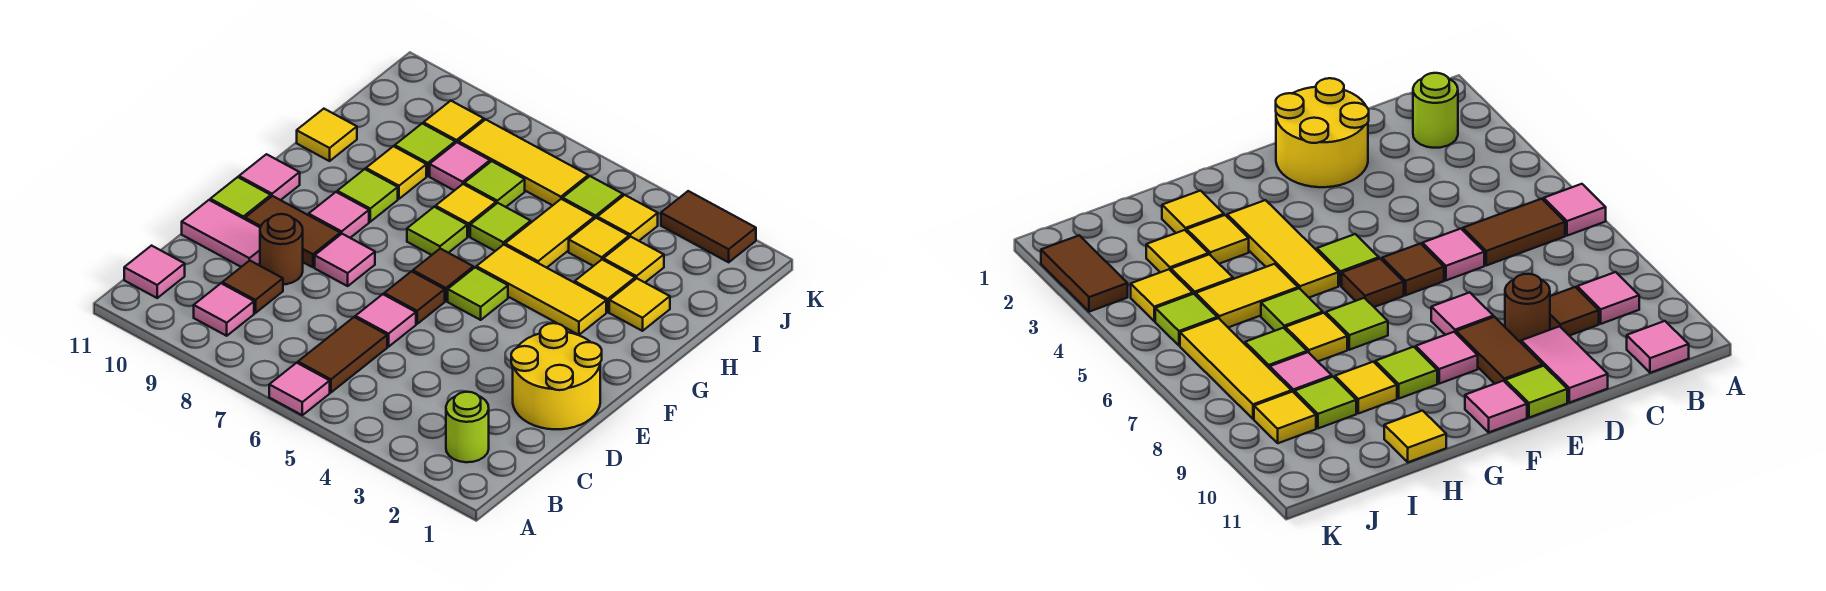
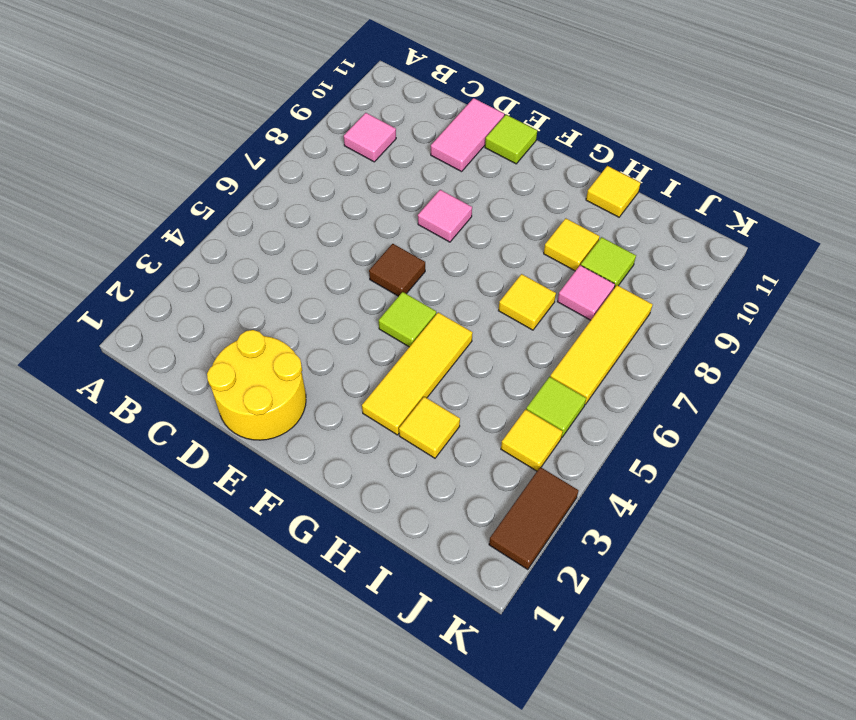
none -> pink tile A6 level 1
none -> lime round brick B2 level 1
none -> brown tile B6:C6 level 1
none -> pink tile B11 level 1

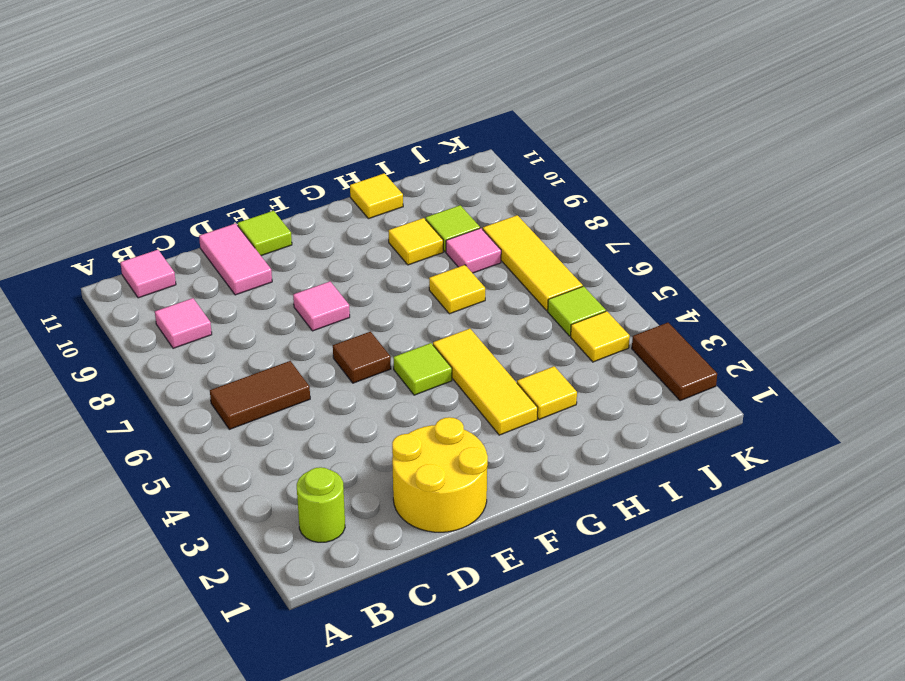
none -> pink tile A6 level 1
none -> brown tile C9 level 1
none -> pink tile D6 level 1
none -> brown round brick D9 level 1

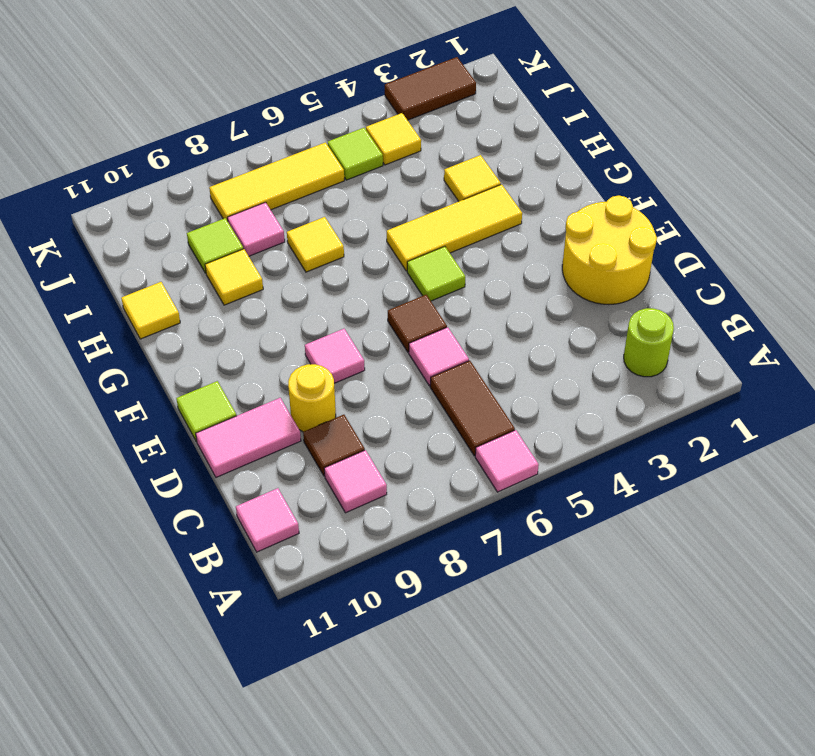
yellow round brick D9 level 1 -> brown round brick D9 level 1
none -> brown tile E9:E10 level 1
none -> brown tile F6 level 1
none -> pink tile F9 level 1
none -> pink tile F11 level 1

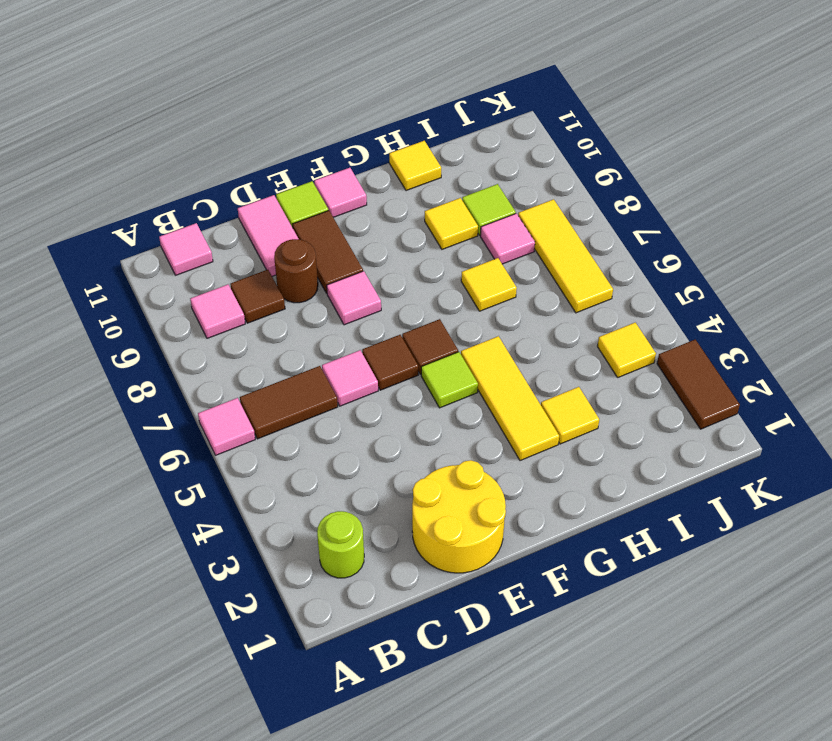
none -> pink tile F9 level 1
none -> lime tile G7 level 1
none -> lime tile G9 level 1
none -> yellow tile H2 level 1

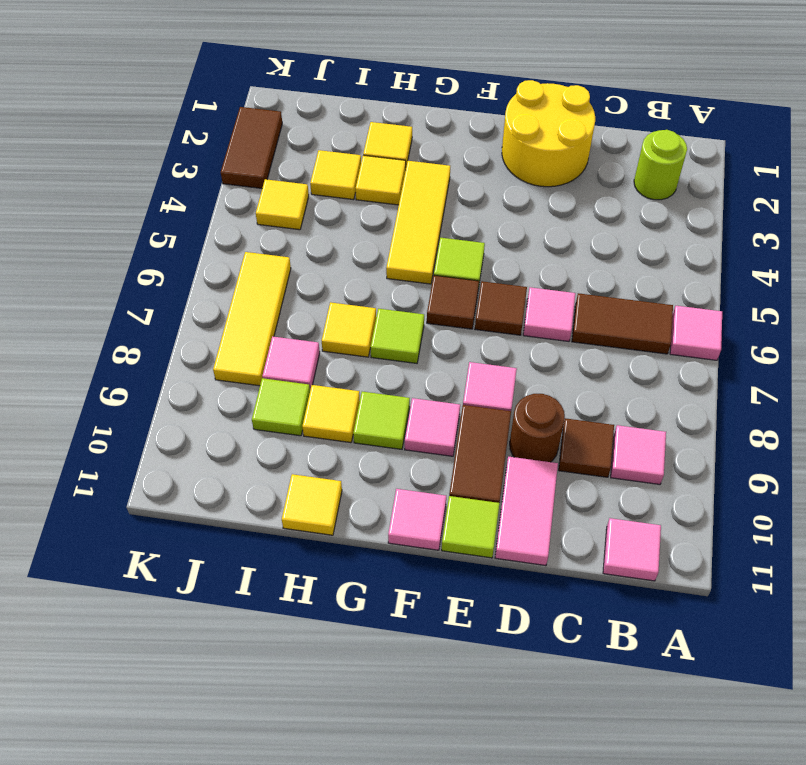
none -> yellow tile H5:I5 level 1
none -> lime tile H6 level 1
none -> yellow tile I4 level 1
none -> lime tile I7 level 1

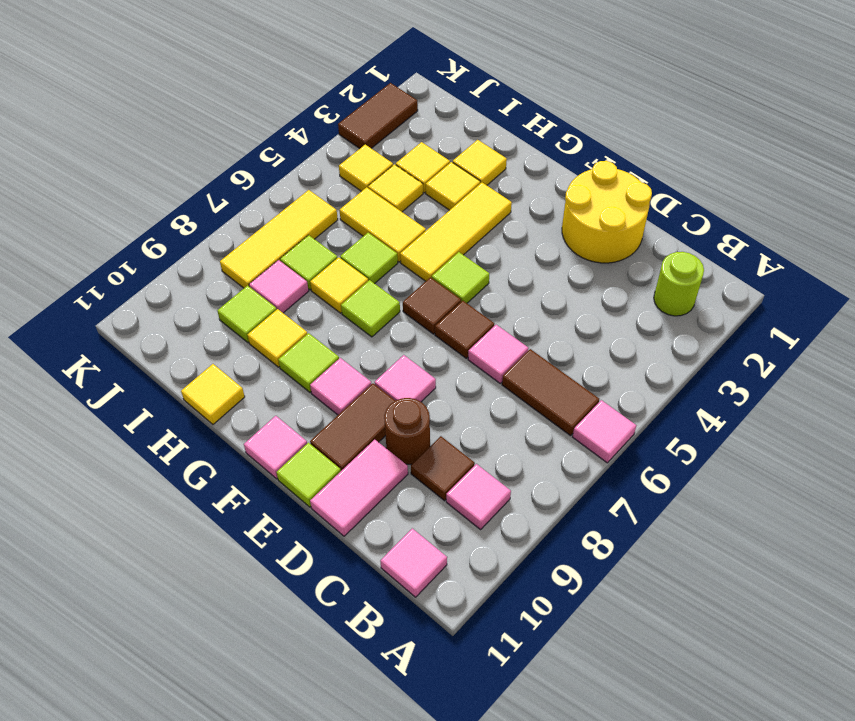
none -> lime tile J5 level 1
none -> yellow tile J9 level 1

